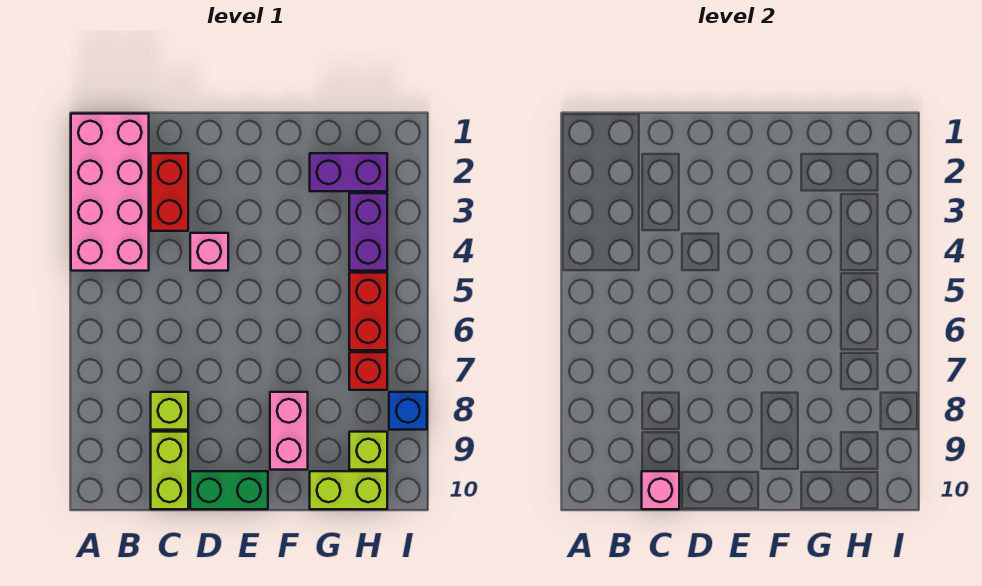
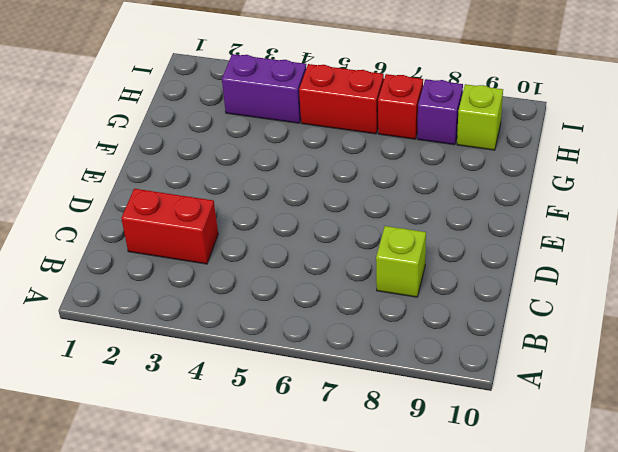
purple brick H8 level 1 -> none
none -> pink brick A1:B4 level 1
none -> lime brick C9:C10 level 1
none -> pink brick D4 level 1

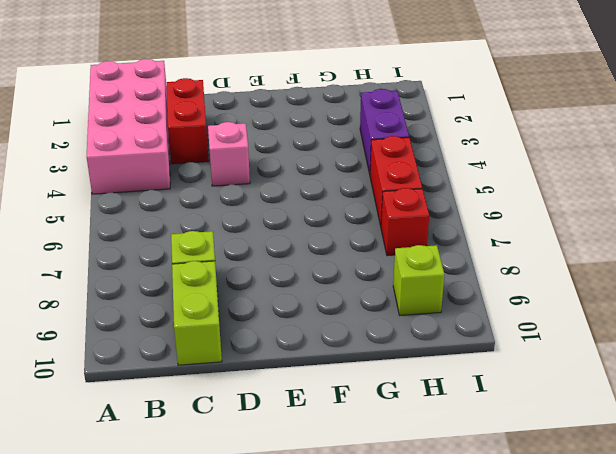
none -> green brick D10:E10 level 1
none -> pink brick F8:F9 level 1
none -> purple brick G2:H2 level 1

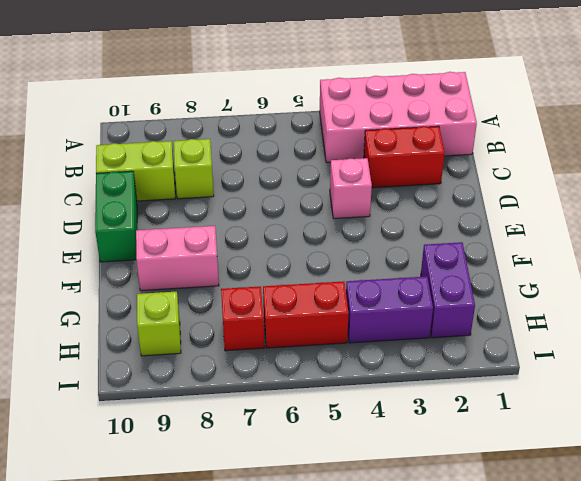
none -> lime brick G10:H10 level 1
none -> blue brick I8 level 1
none -> pink brick C10 level 2

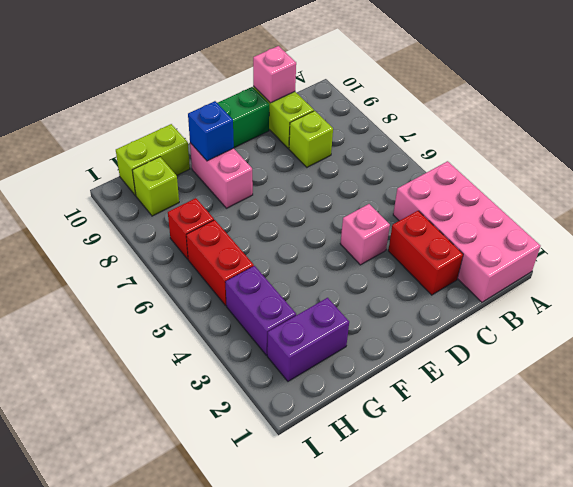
blue brick F9 level 2 -> blue brick I8 level 1

